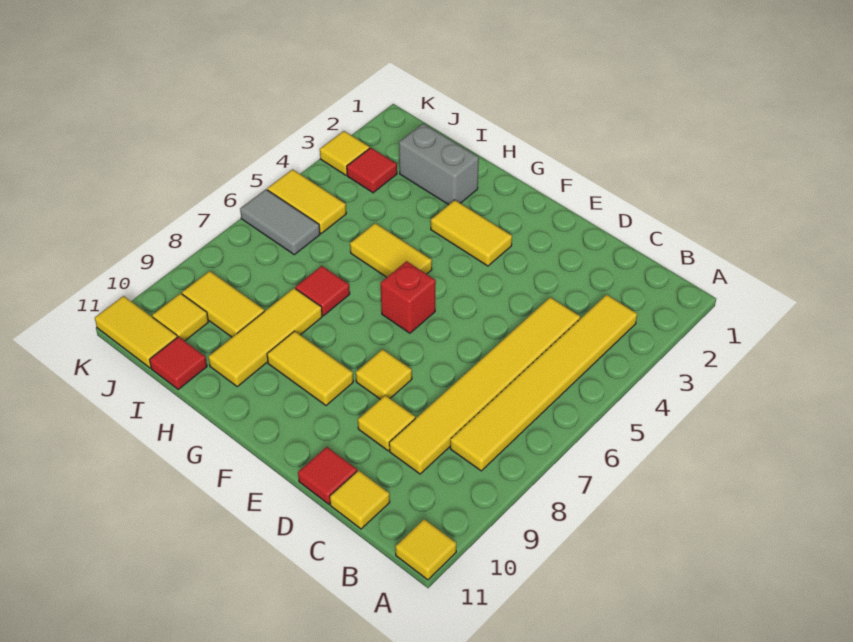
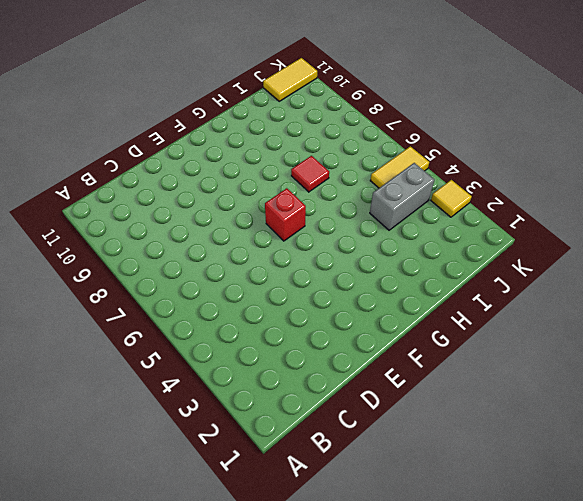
grey brick I4:J4 level 1 -> grey brick H2:I2 level 1
none -> yellow tile A11 level 1
none -> yellow tile B3:B8 level 1
none -> yellow tile C4:C9 level 1

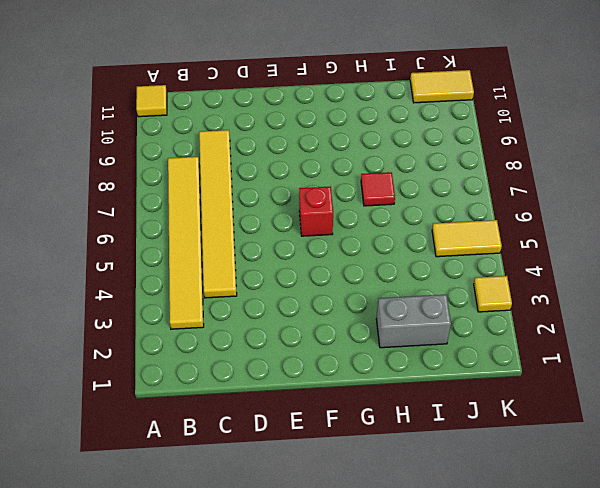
none -> yellow tile C11 level 1
none -> yellow tile D9 level 1
none -> red tile D11 level 1

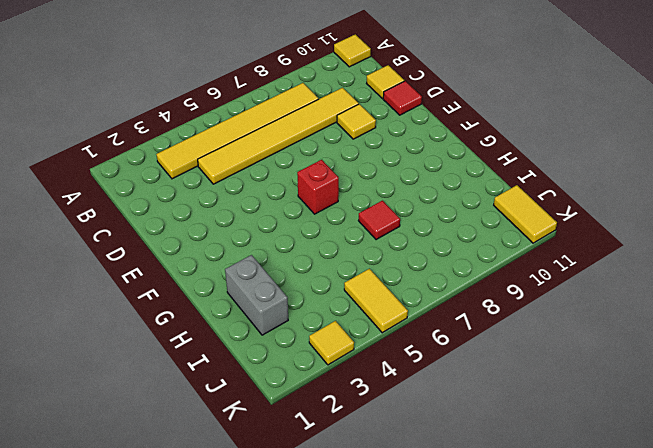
none -> yellow tile E8 level 1
none -> yellow tile F3:G3 level 1
none -> yellow tile F9:G9 level 1

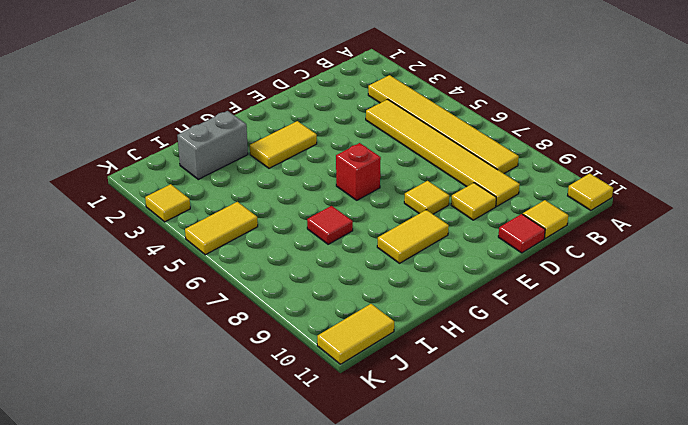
none -> yellow tile G5:H5 level 1
none -> yellow tile H8:H10 level 1
none -> yellow tile I9:J9 level 1

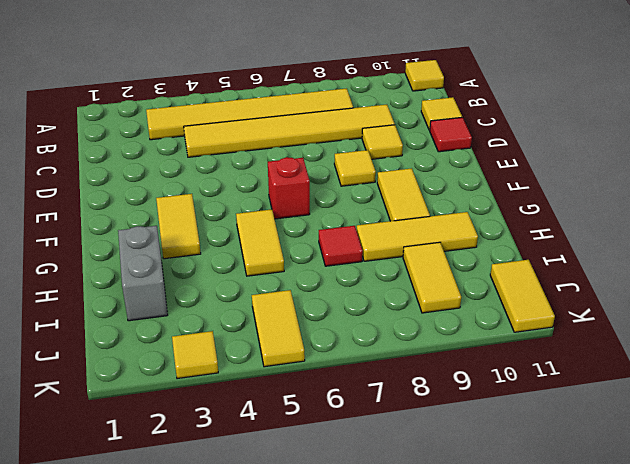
none -> red tile I11 level 1
none -> red tile J3 level 1
none -> grey tile J6:K6 level 1

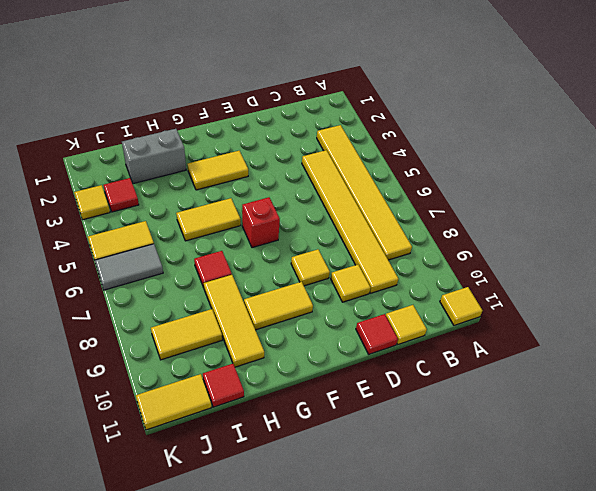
none -> yellow tile J10 level 1

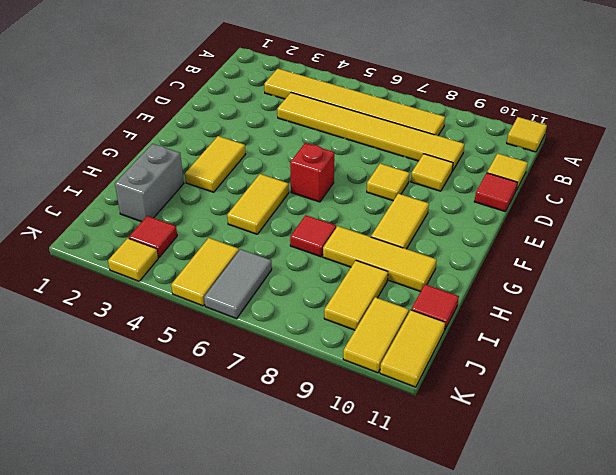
yellow tile J10:K10 level 1 -> yellow tile J10 level 1

